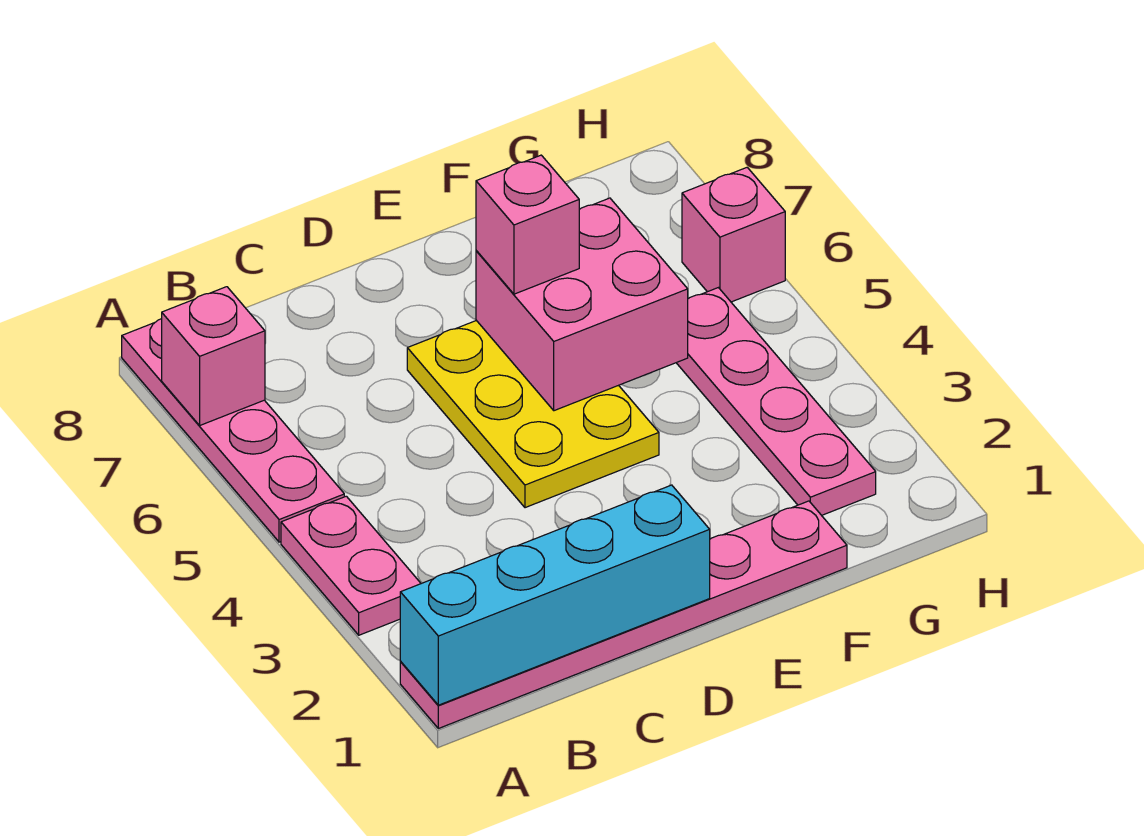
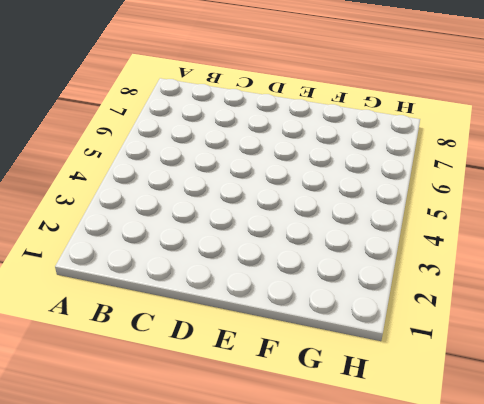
none -> pink plate A1:F1 level 1
none -> pink plate A3:A4 level 1

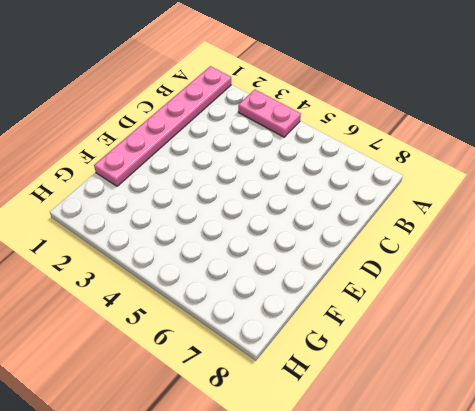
none -> pink plate A5:A8 level 1
none -> yellow plate D4:E6 level 1

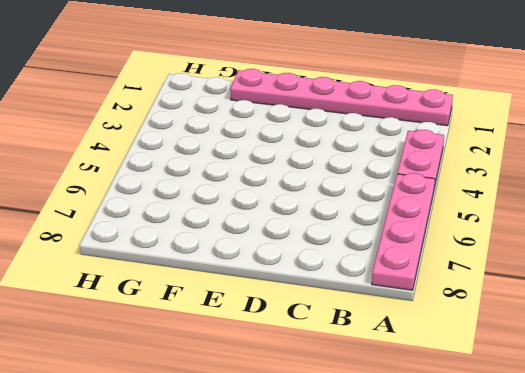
none -> yellow plate D4:E6 level 1
none -> pink plate G2:G5 level 1

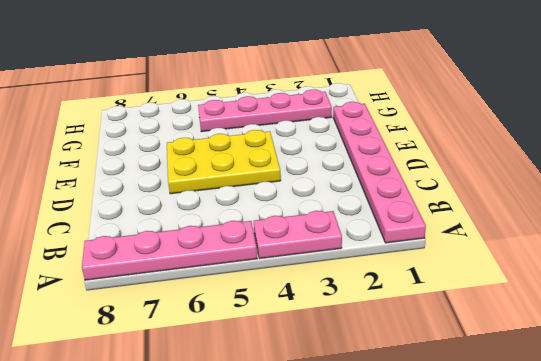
none -> pink brick H6 level 1
none -> cyan brick A1:D1 level 2

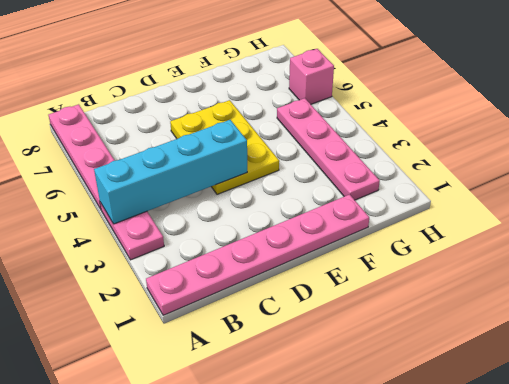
cyan brick A4:D4 level 2 -> cyan brick A1:D1 level 2
none -> pink brick A7 level 2
none -> pink brick E5:F6 level 2

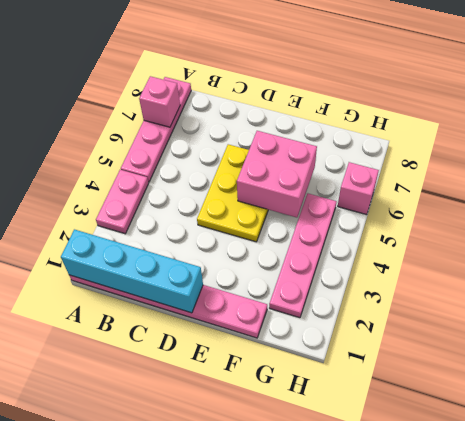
none -> pink brick E6 level 3

